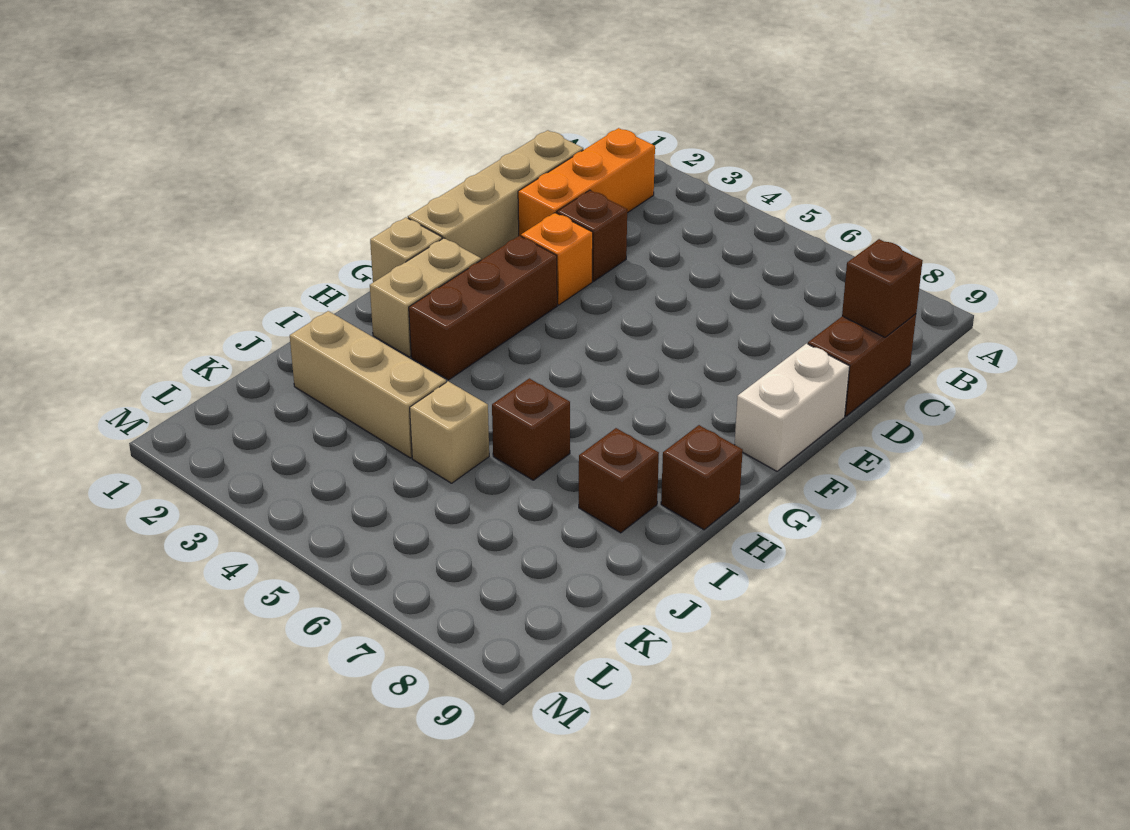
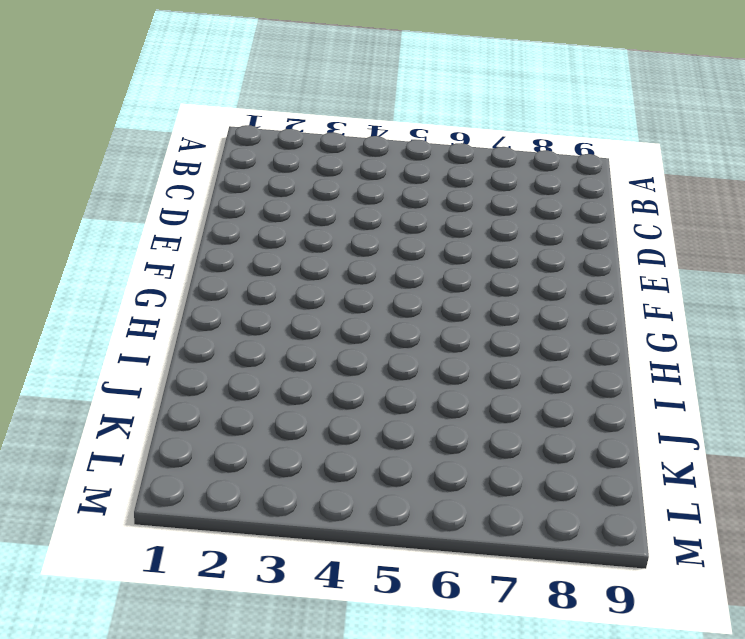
none -> orange brick B2:D2 level 1
none -> tan brick C1:F1 level 1
none -> brown brick C9:D9 level 1

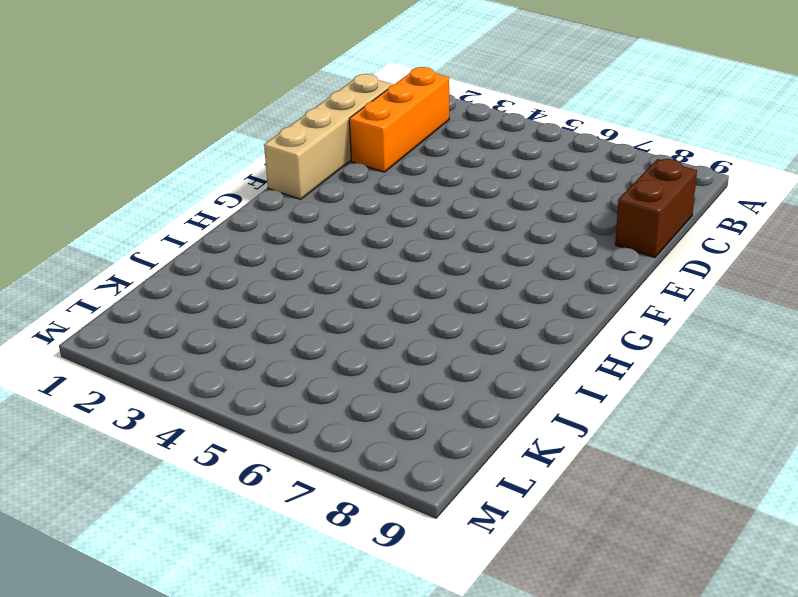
none -> brown brick D3 level 1
none -> orange brick E3 level 1
none -> white brick E9:F9 level 1

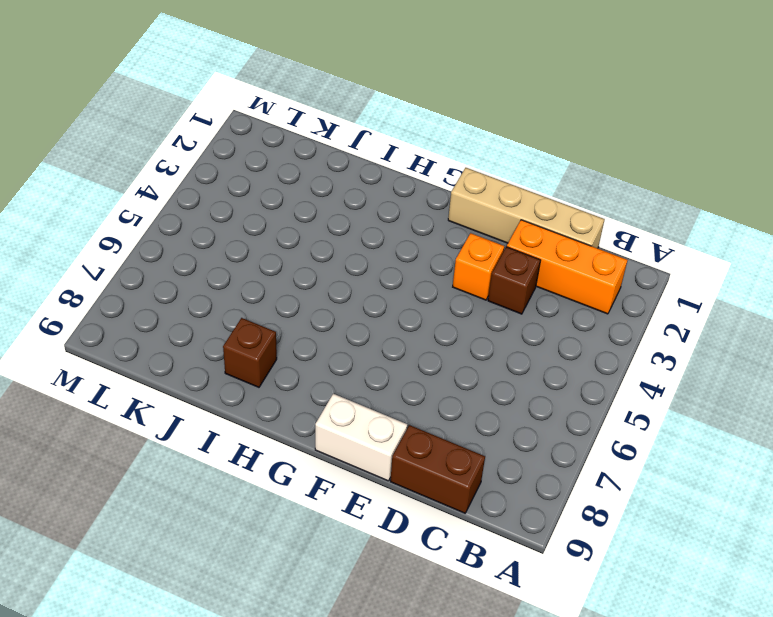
none -> brown brick F3:H3 level 1
none -> tan brick G1 level 1
none -> tan brick G2:H2 level 1

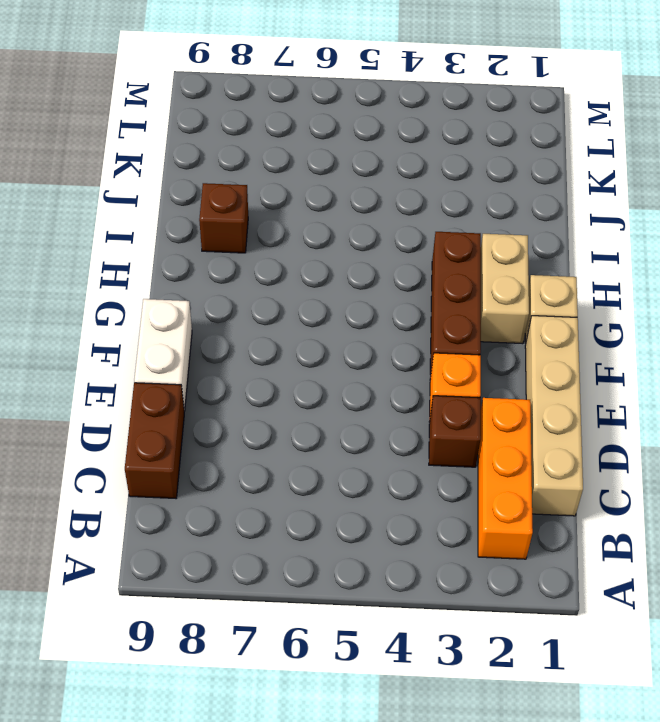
none -> brown brick H9 level 1
none -> brown brick I6 level 1
none -> tan brick J2:J4 level 1

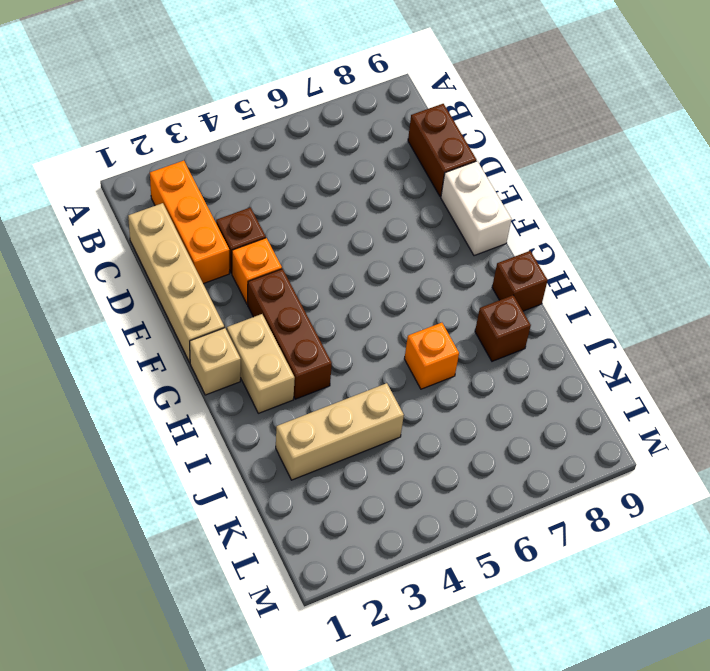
orange brick I6 level 1 -> brown brick I6 level 1
none -> tan brick J5 level 1
none -> brown brick C9 level 2

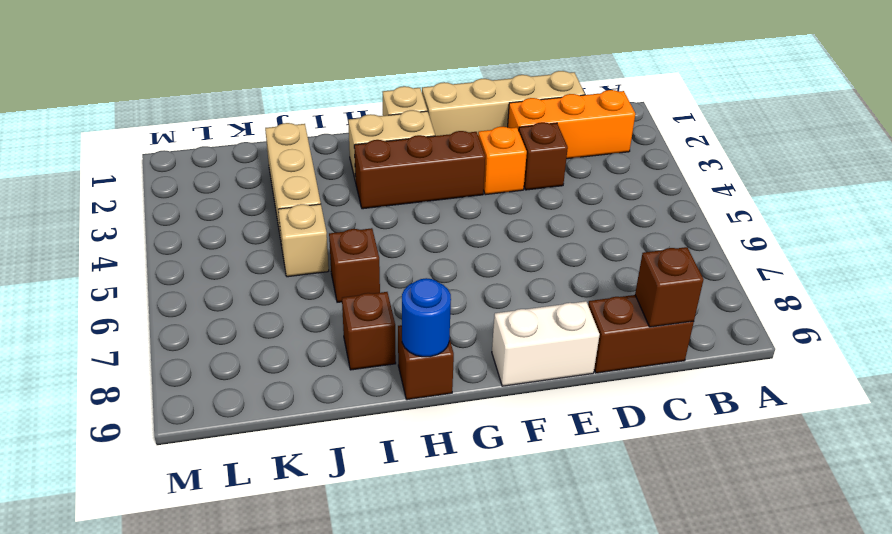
blue round brick H9 level 2 -> none

